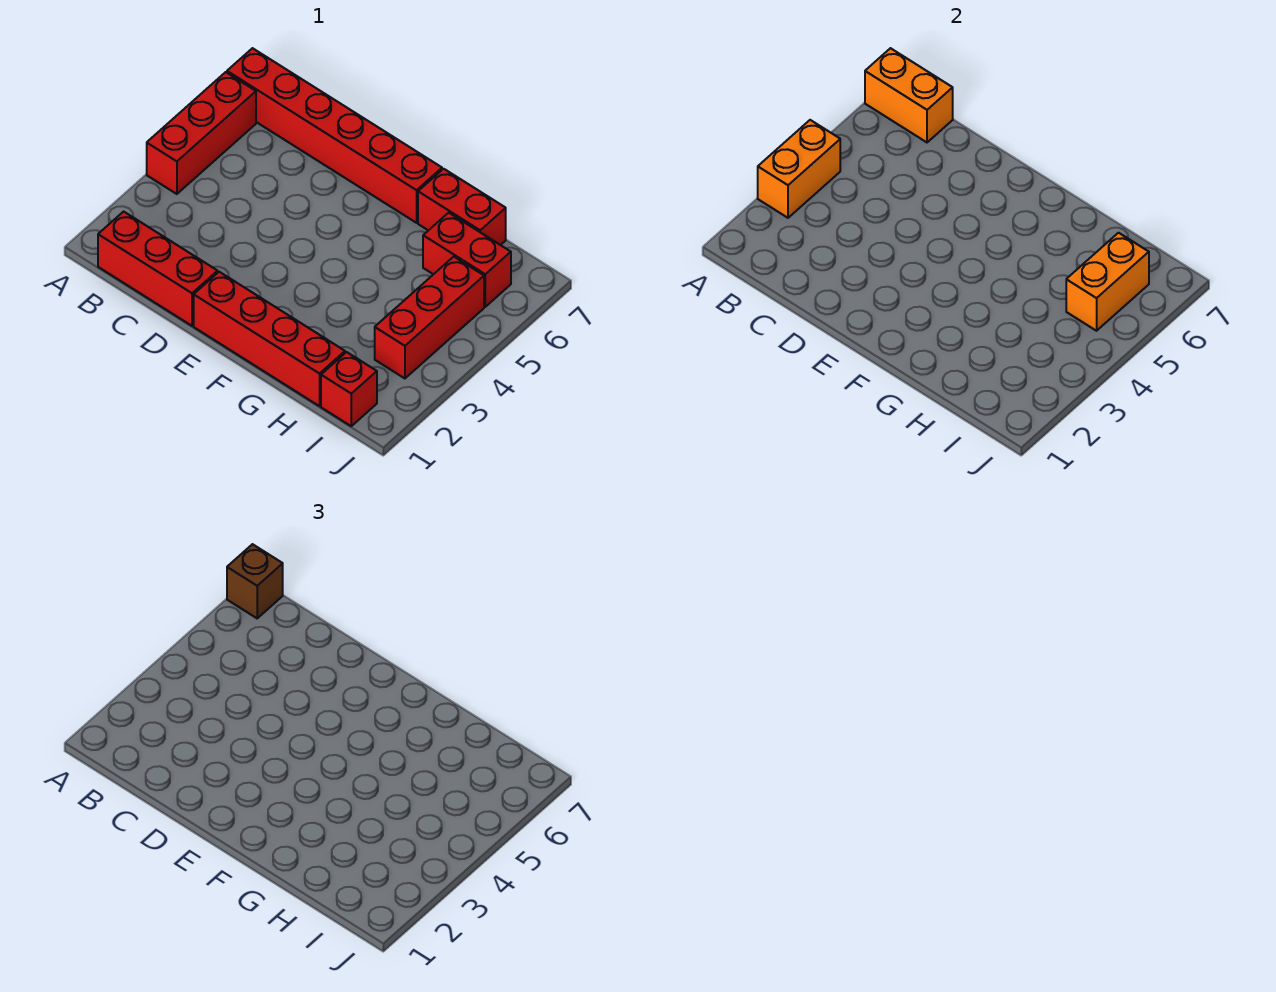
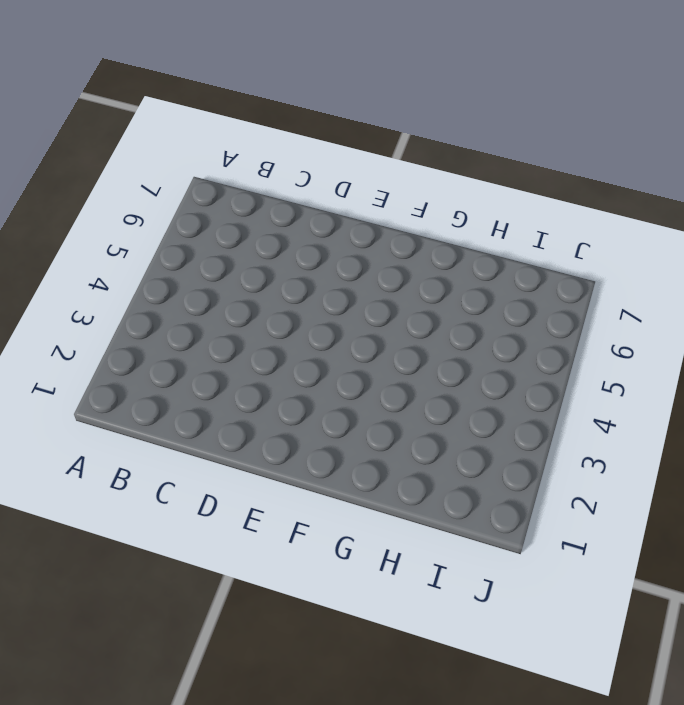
none -> red brick A4:A6 level 1
none -> red brick A7:F7 level 1
none -> red brick B1:D1 level 1

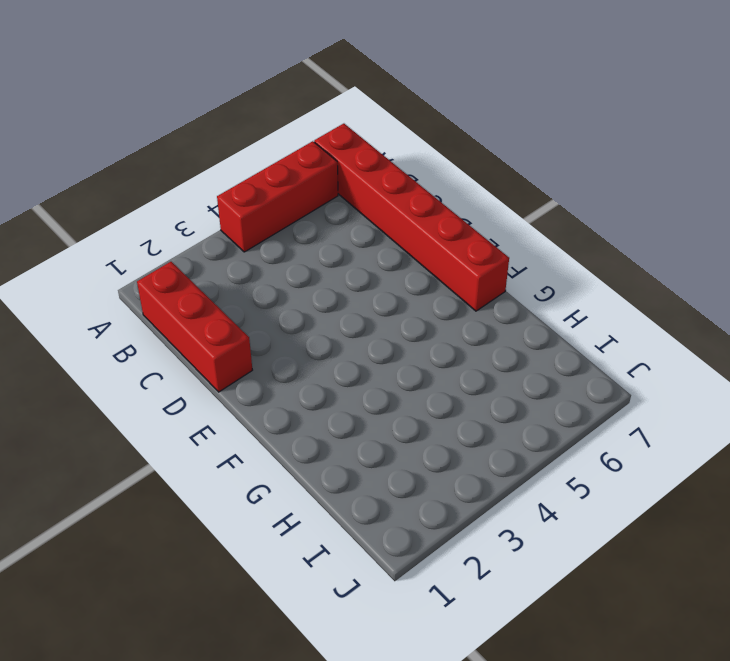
none -> red brick E1:H1 level 1
none -> red brick G7:H7 level 1
none -> red brick H6:I6 level 1

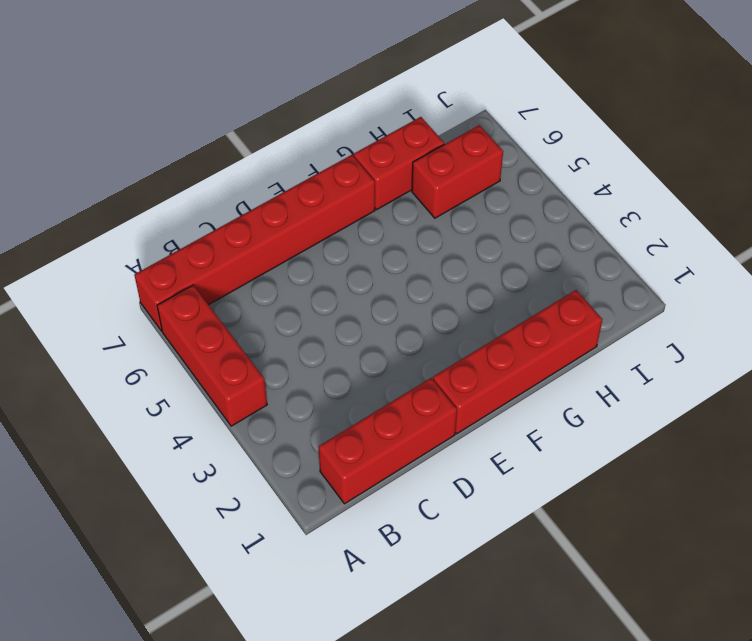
none -> red brick I1 level 1
none -> red brick I3:I5 level 1
none -> orange brick A3:A4 level 2

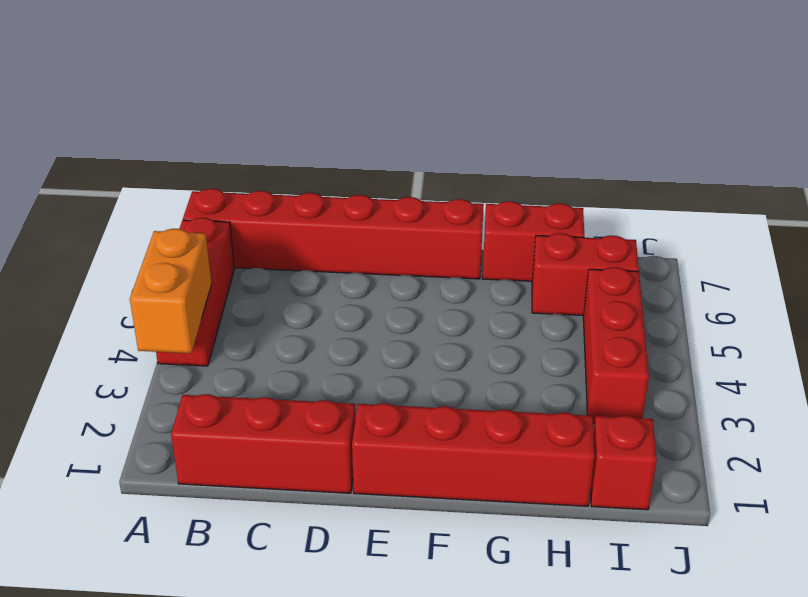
none -> orange brick A7:B7 level 2
none -> orange brick I5:I6 level 2
none -> brown brick A7 level 3

